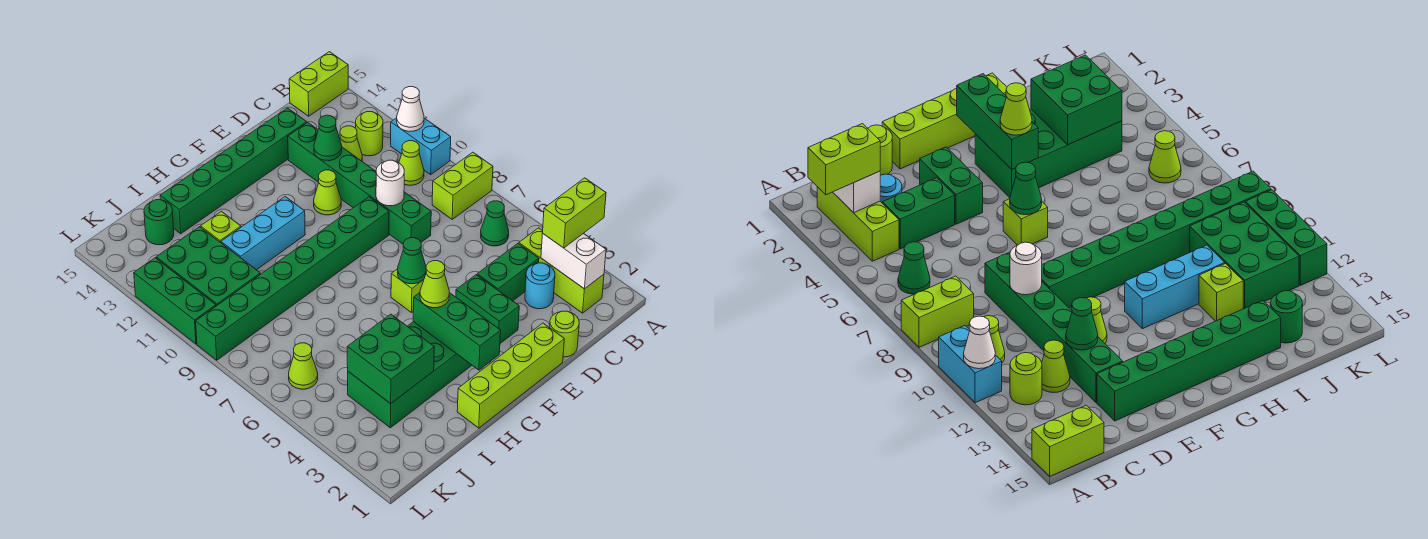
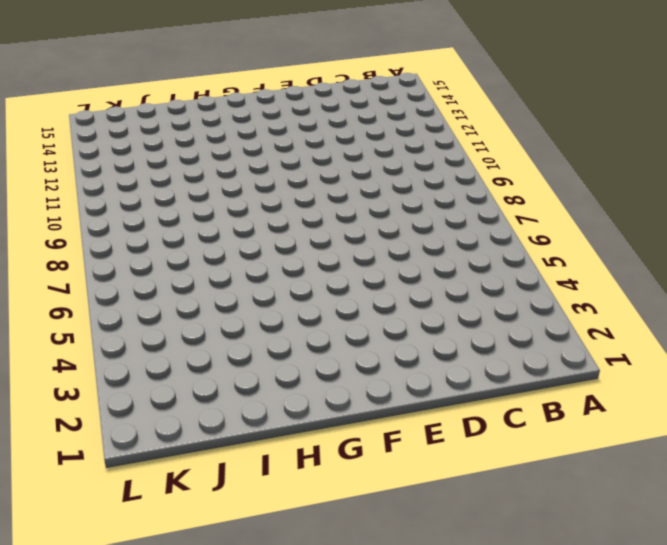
none -> lime brick A8:B8 level 1
none -> cyan brick A10:A11 level 1
none -> lime brick A15:B15 level 1
none -> lime brick B2:B4 level 1

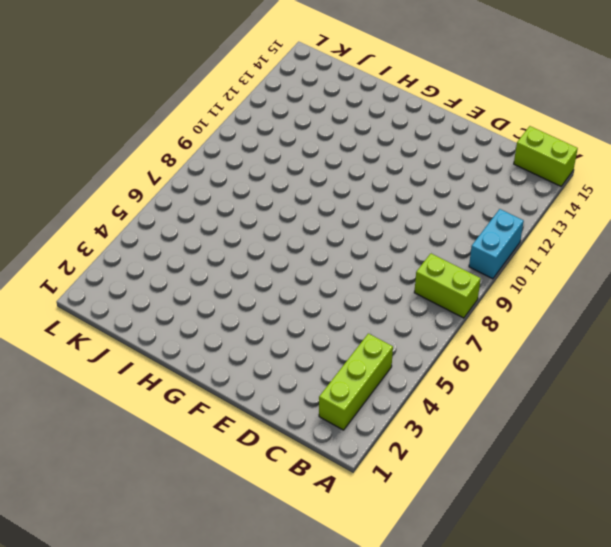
none -> green cone B6 level 1
none -> lime cone B10 level 1
none -> lime round brick B12 level 1
none -> cyan round brick C3 level 1

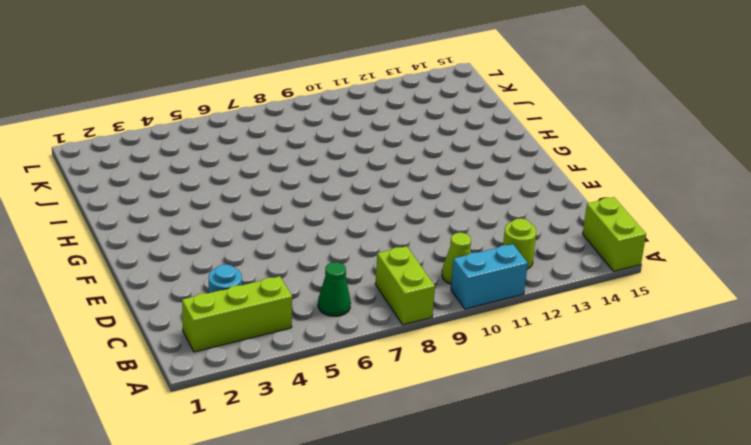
none -> green brick C4:D4 level 1
none -> lime cone C12 level 1
none -> lime round brick D1 level 1
none -> green brick D8:D13 level 1

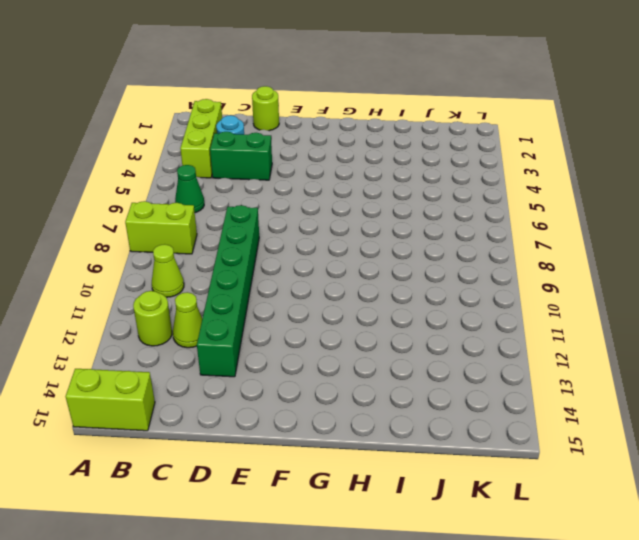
none -> cyan brick A10:A11 level 1
none -> green brick D14:I14 level 1
none -> lime brick E1:H1 level 1
none -> green brick E3:E4 level 1

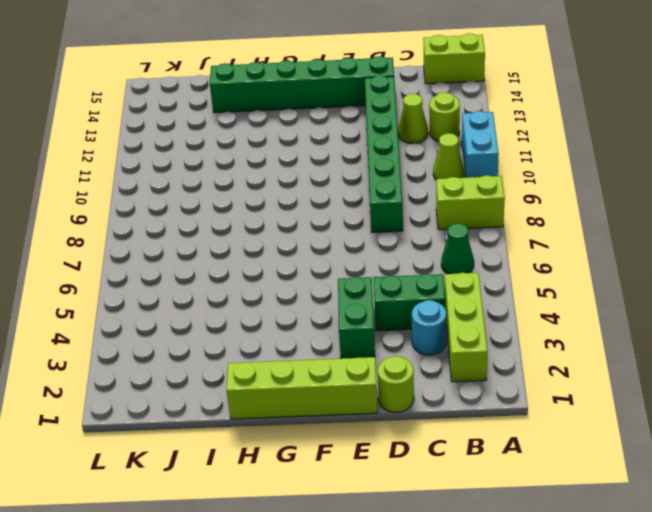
none -> green brick E9:L9 level 1
none -> lime cone E11 level 1
none -> lime brick F6 level 1
none -> green brick G3:J4 level 1

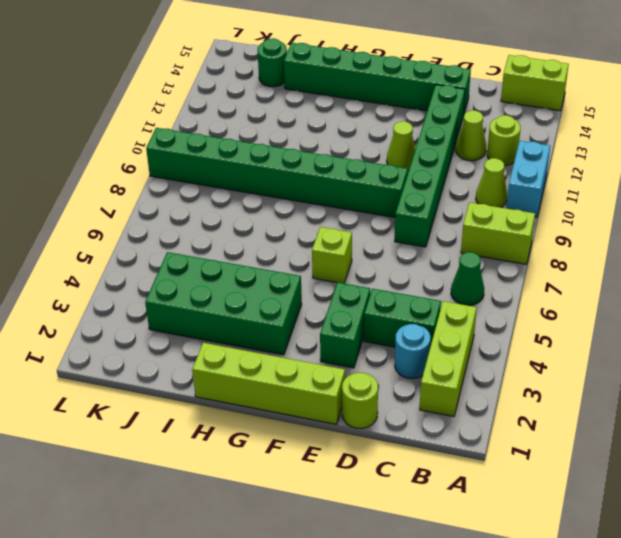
none -> cyan brick G11:I11 level 1
none -> lime brick I12 level 1
none -> green brick J10:K12 level 1
none -> lime cone K6 level 1

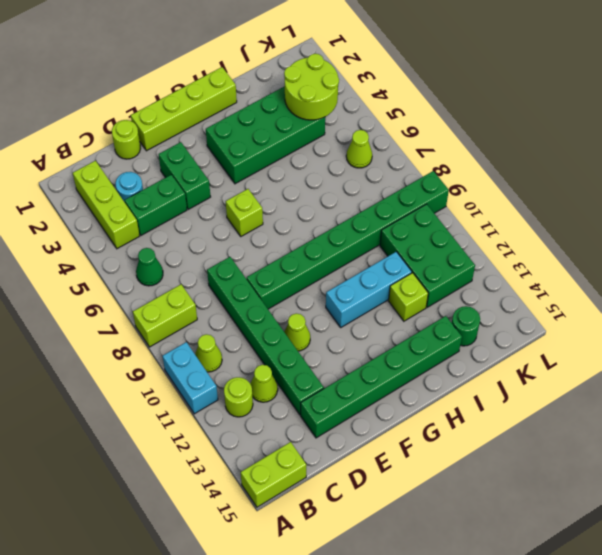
lime round brick J3:K4 level 2 -> green brick I3:J4 level 2
none -> green brick L10:L12 level 1
none -> white cone A11 level 2
none -> white brick B2:B3 level 2
none -> white round brick D9 level 2

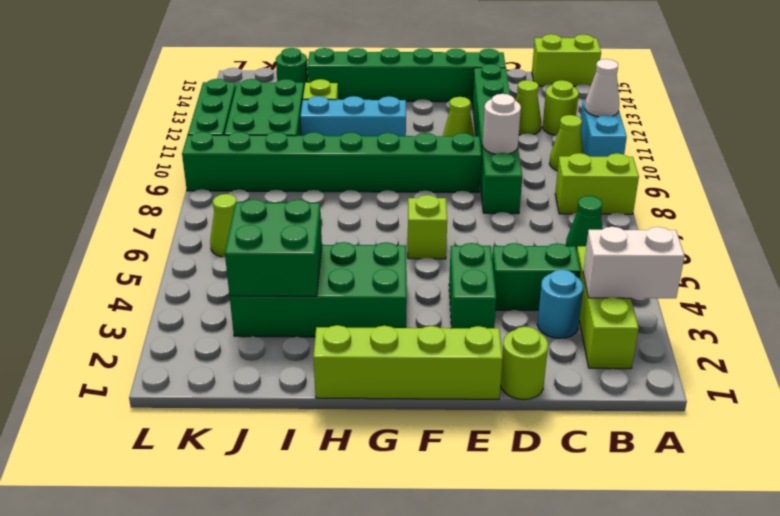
white brick A3:B3 level 2 -> white brick B2:B3 level 2
none -> green cone D12 level 2
none -> green cone F6 level 2
none -> green brick G2:G4 level 2
none -> lime brick A3:B3 level 3

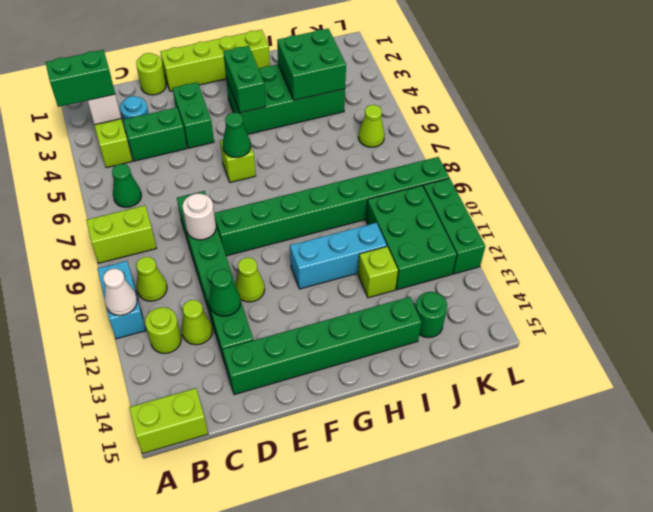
green brick A3:B3 level 3 -> lime brick A3:B3 level 3
green brick G3:G4 level 2 -> green brick G2:G4 level 2
none -> lime cone G4 level 3

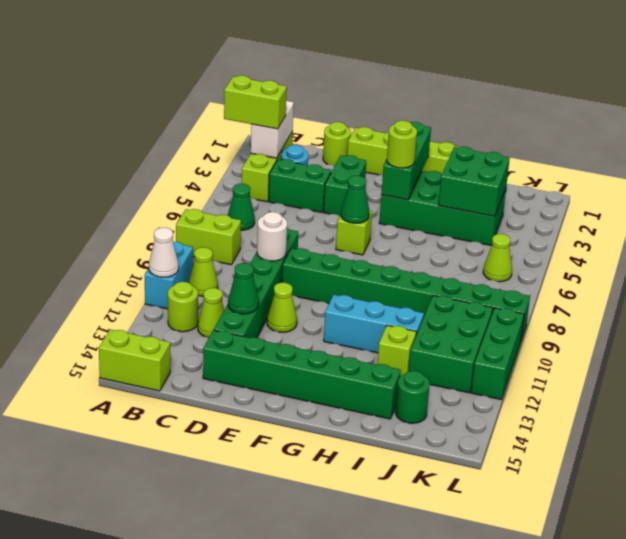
lime round brick G4 level 3 -> lime cone G4 level 3

